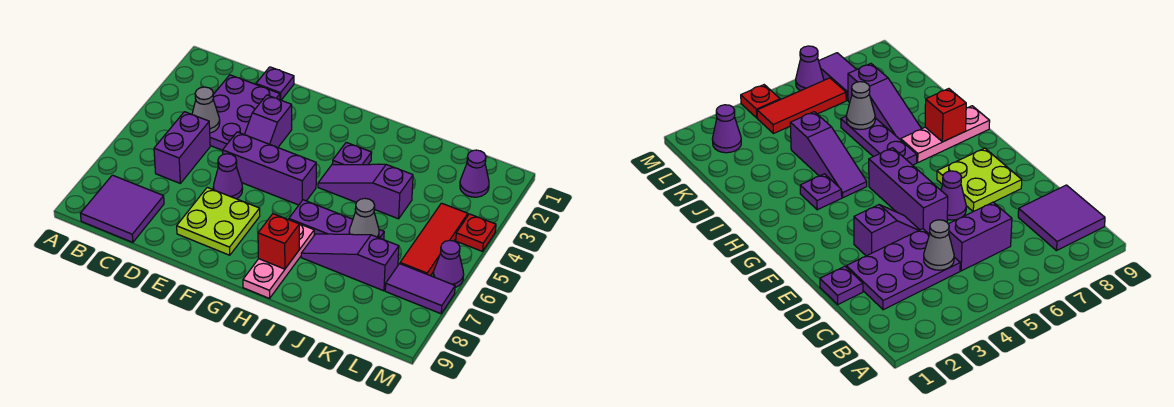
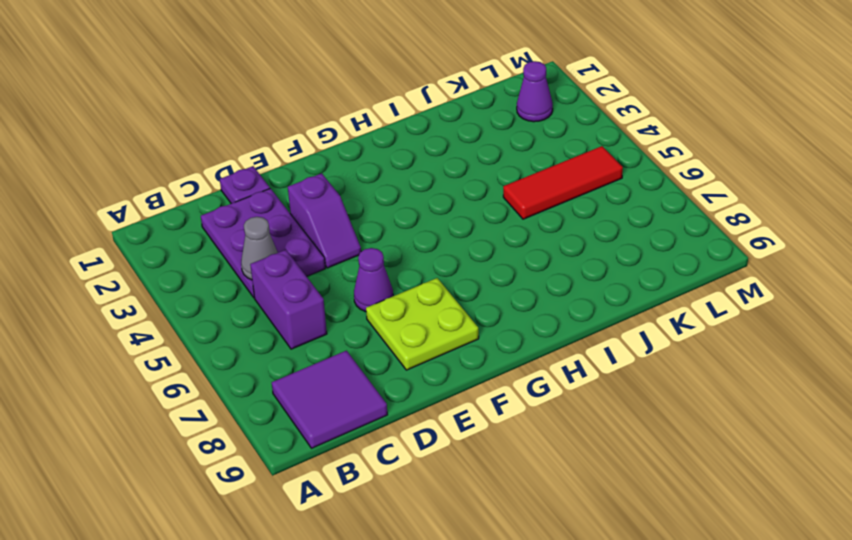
red tile J5:L5 level 1 -> red tile L4:L6 level 1
none -> purple brick E5:G5 level 1
none -> purple plate H3 level 1
none -> purple slope H4:J4 level 1 top J

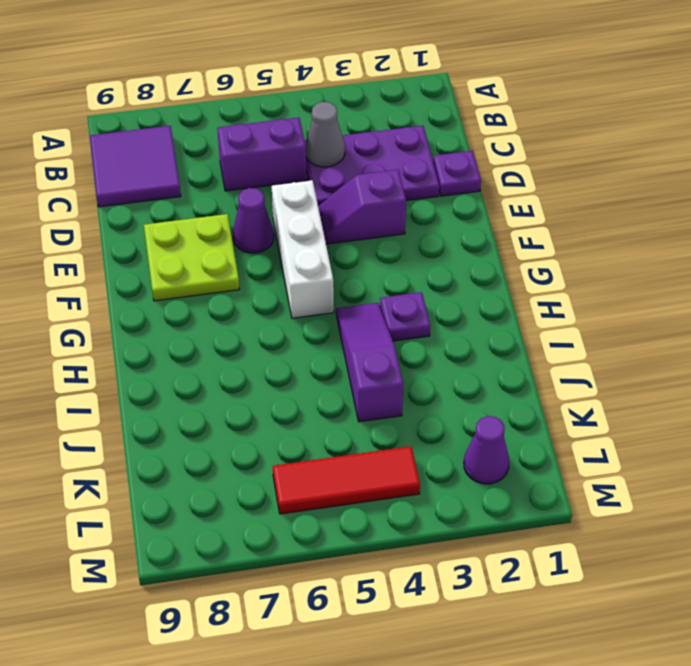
white brick E5:G5 level 1 -> purple brick E5:G5 level 1
none -> purple plate H6:J6 level 1
none -> pink plate H7:H9 level 1
none -> purple slope I7:K7 level 1 top K

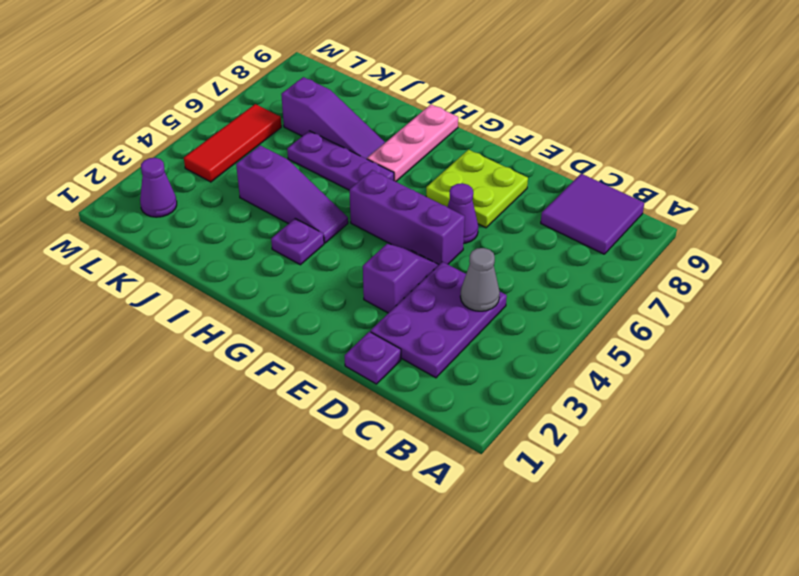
none -> purple brick C5:C6 level 1
none -> purple tile L7:M7 level 1
none -> red plate M4 level 1

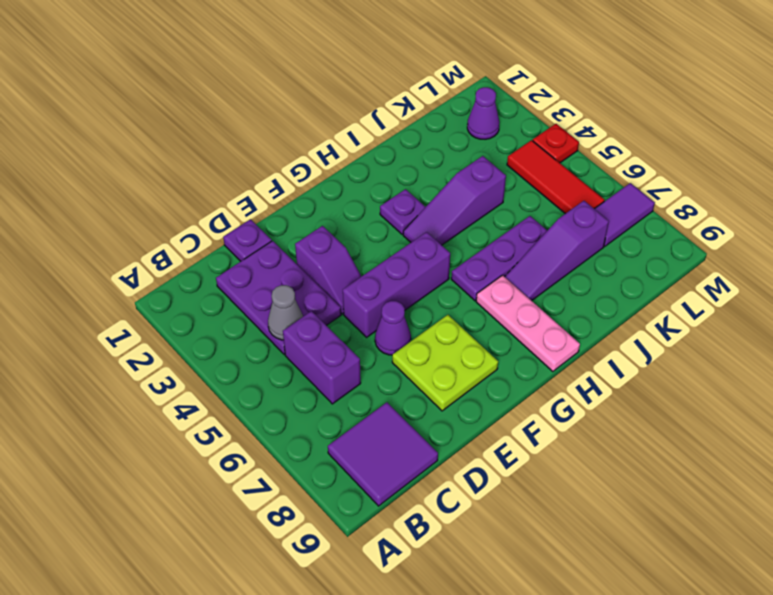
none -> purple cone M6 level 1
none -> red brick H8 level 2
none -> grey cone J6 level 2

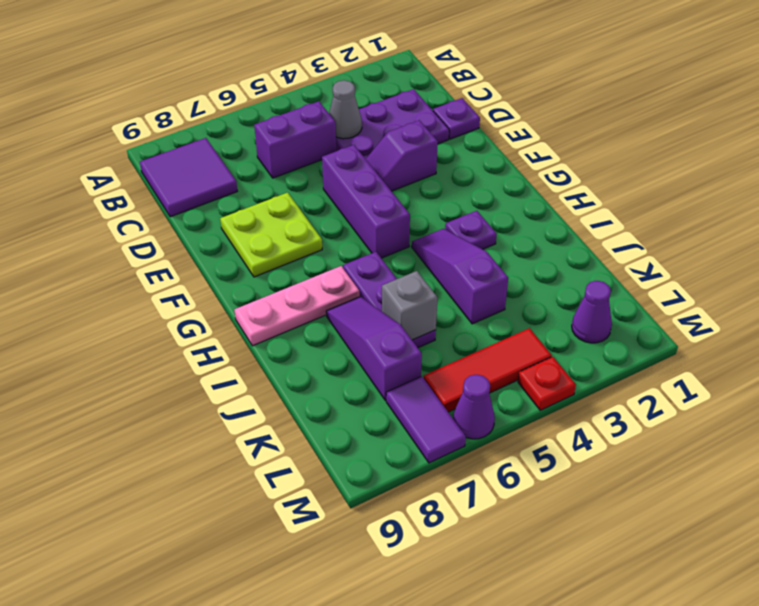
grey brick J6 level 2 -> grey cone J6 level 2
none -> purple cone E6 level 1
none -> red brick H8 level 2

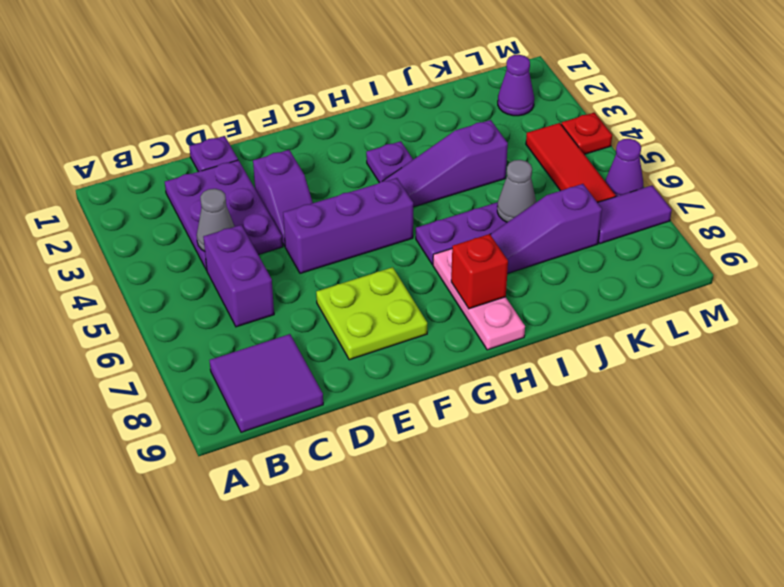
none -> purple cone E6 level 1

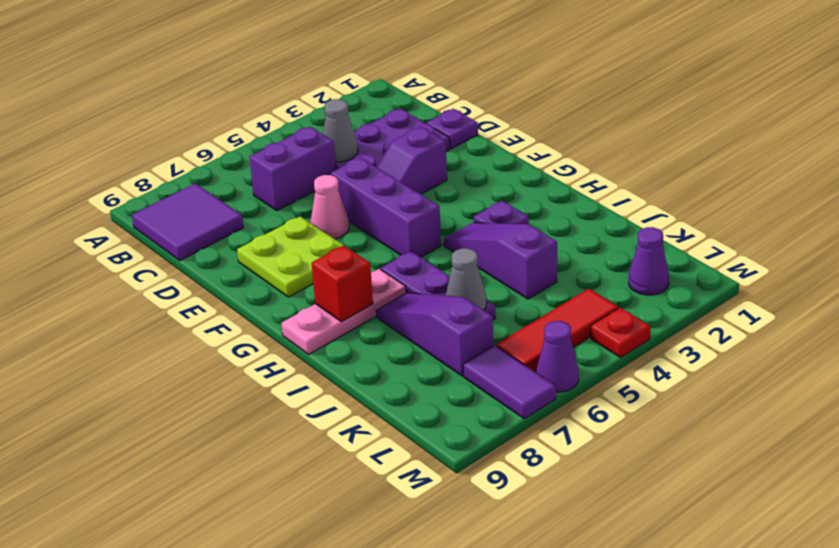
pink cone E6 level 1 -> purple cone E6 level 1

